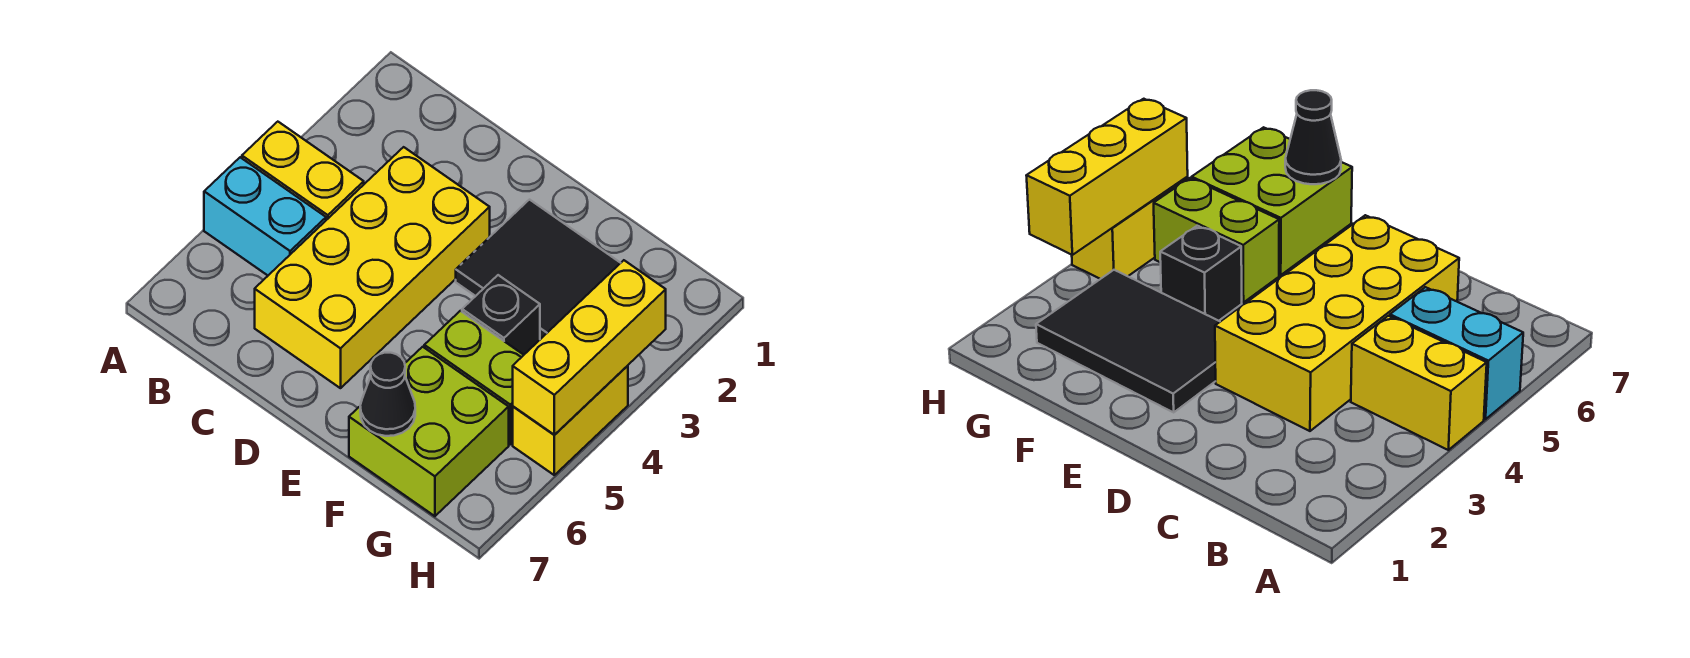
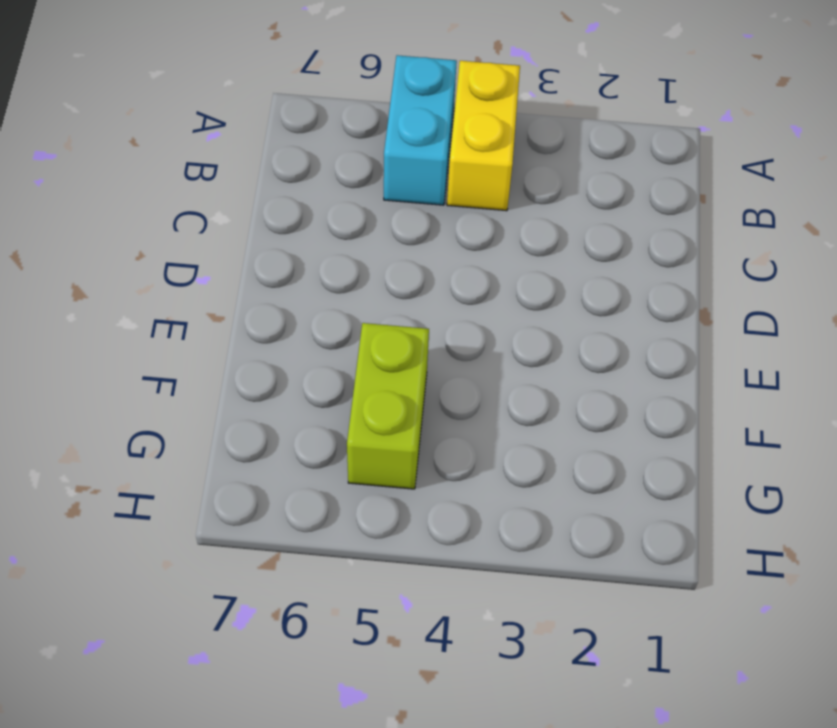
none -> yellow brick C3:D6 level 1
none -> black tile E2:G3 level 1

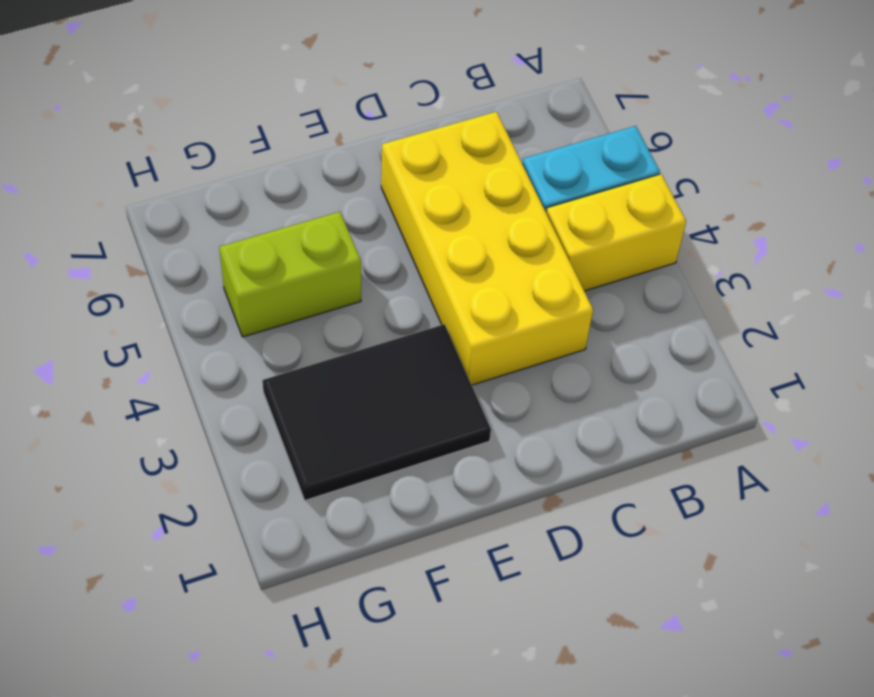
none -> black brick F4 level 1
none -> lime brick F6:G7 level 1

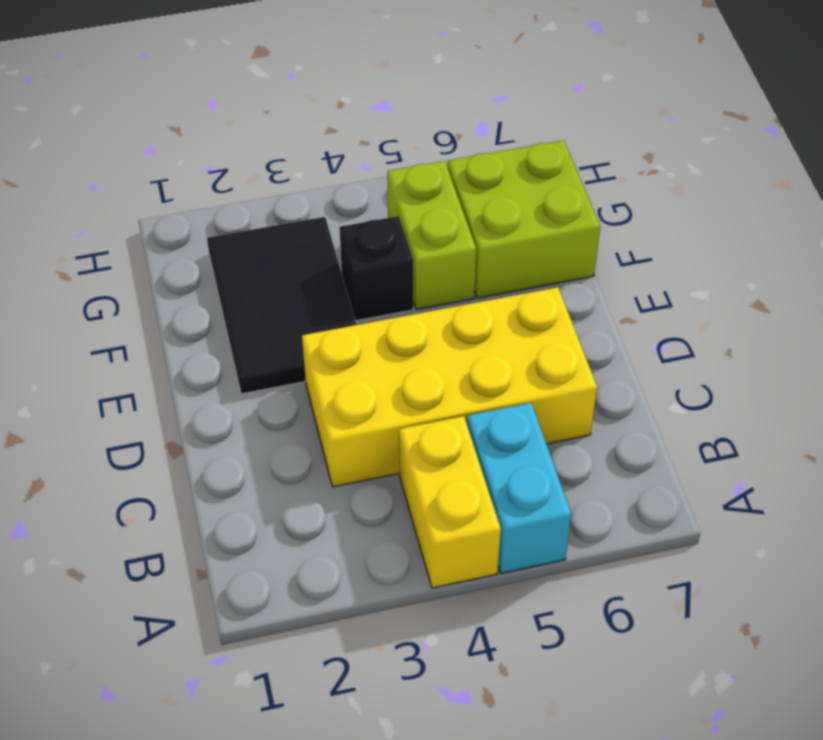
none -> yellow brick H4:H5 level 1
none -> black cone F7 level 2

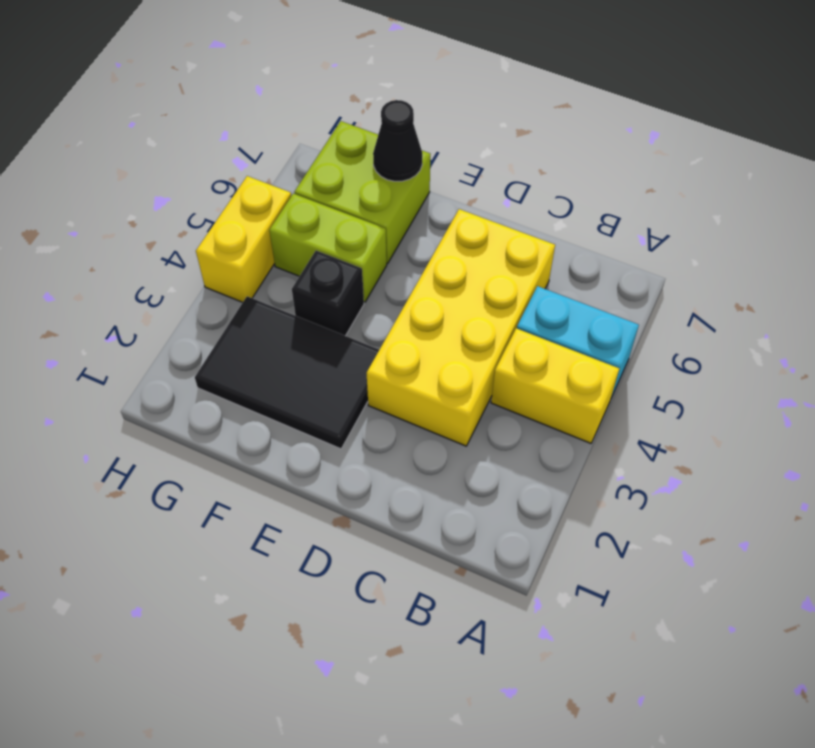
none -> yellow brick H3:H5 level 2

